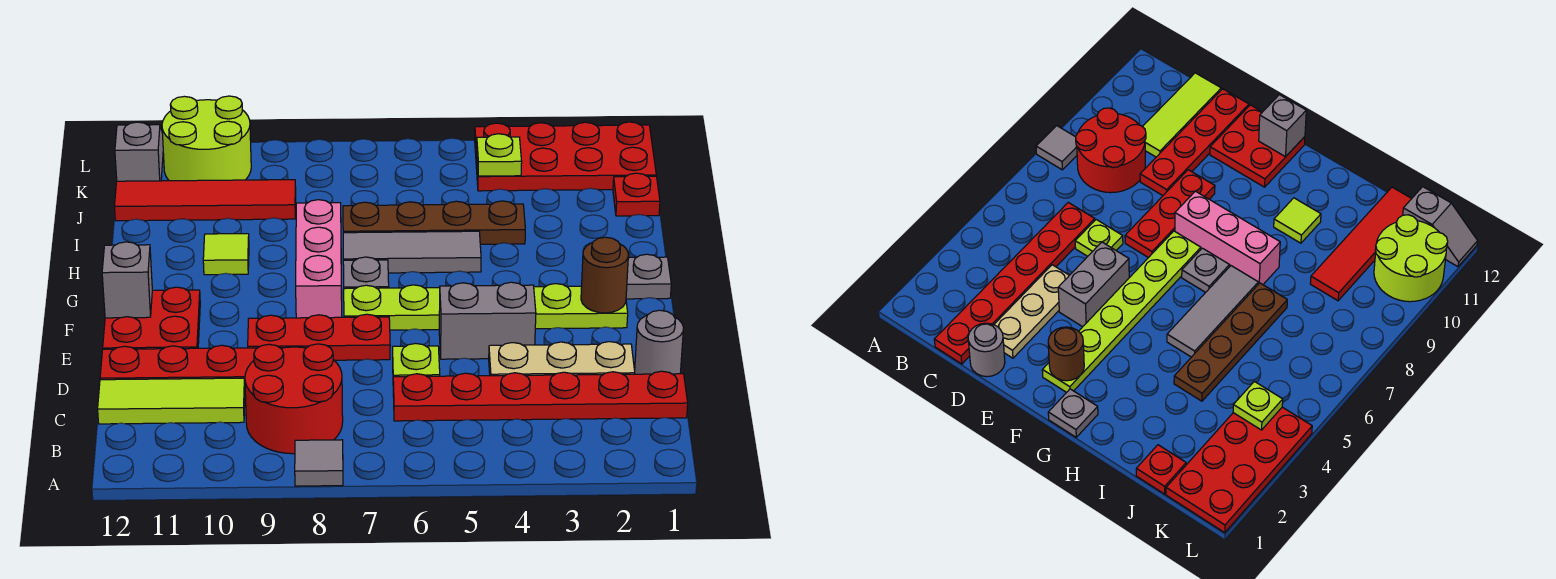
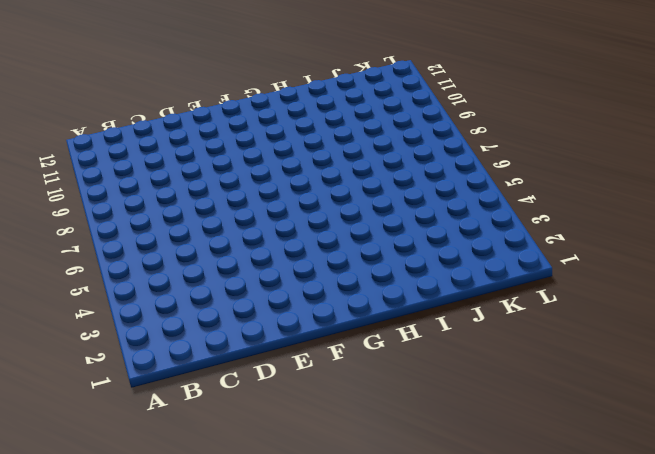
none -> grey tile A8 level 1
none -> red round brick B8:C9 level 1
none -> red plate C1:C6 level 1

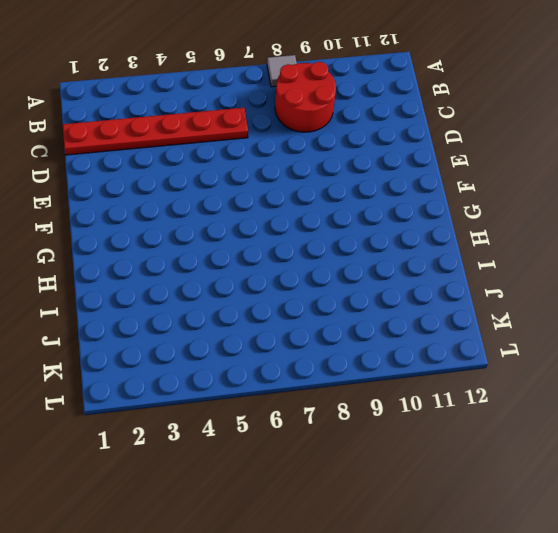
none -> lime tile C10:C12 level 1
none -> grey round brick D1 level 1
none -> tan plate D2:D4 level 1

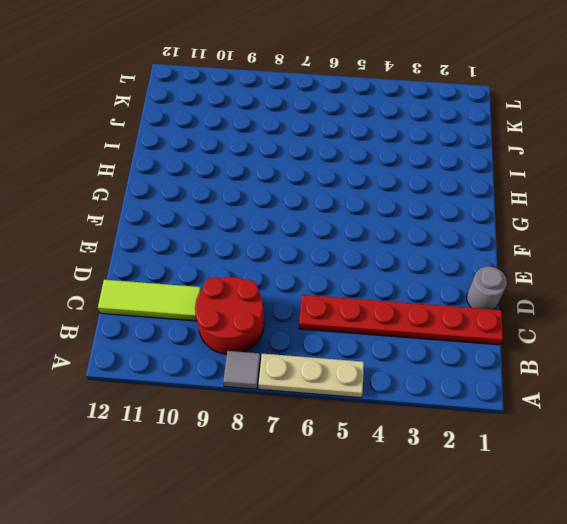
tan plate A5:A7 level 1 -> tan plate D2:D4 level 1
none -> lime plate D6 level 1
none -> red plate D9:D12 level 1
none -> grey brick E4:E5 level 1

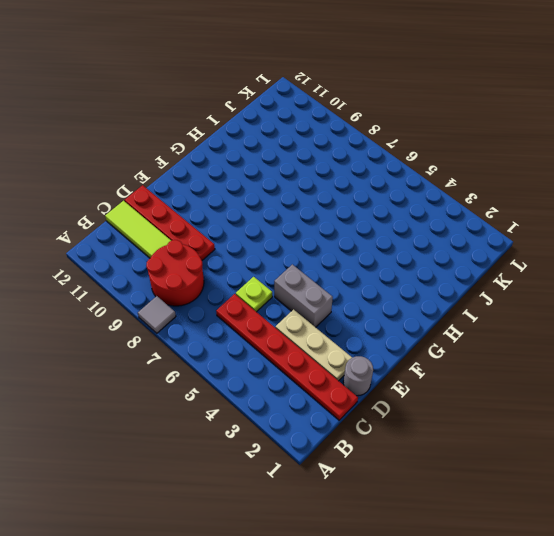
none -> red plate E7:E9 level 1
none -> red plate E11:F12 level 1
none -> lime plate F2:F7 level 1

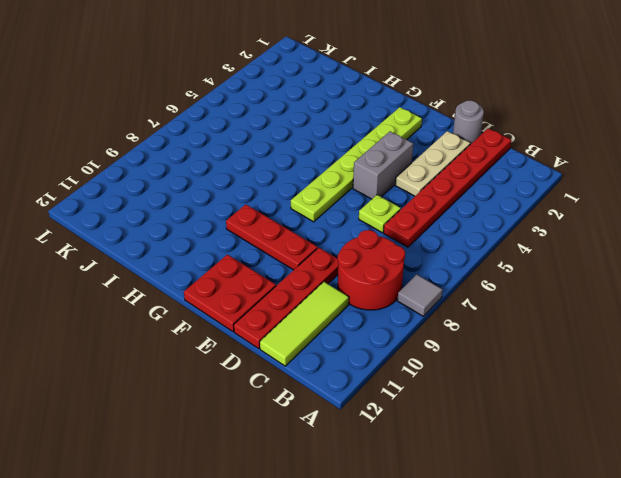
red plate E9:G9 level 1 -> red plate E7:E9 level 1
none -> pink brick F8:H8 level 1
none -> grey plate G1 level 1
none -> grey plate G7 level 1

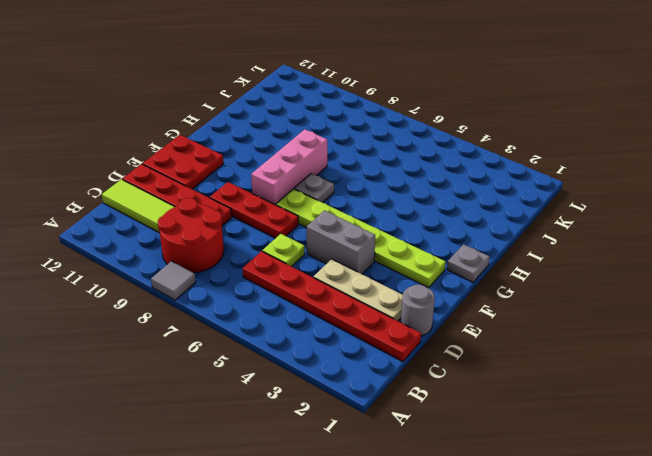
none -> grey tile H5:H7 level 1
none -> lime tile H10 level 1
none -> brown plate I4:I7 level 1

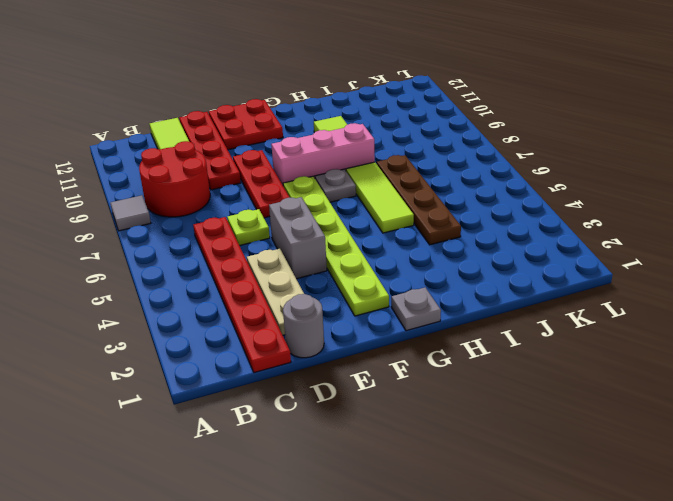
lime tile H5:H7 level 1 -> grey tile H5:H7 level 1
none -> red plate J1 level 1
none -> red tile J9:J12 level 1
none -> red plate K1:L4 level 1

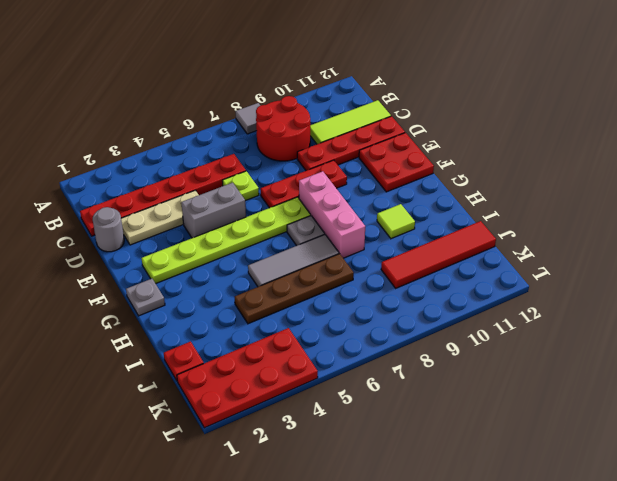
none -> lime round brick K10:L11 level 1
none -> grey slope K12:L12 level 1 top K
none -> brown round brick F2 level 2

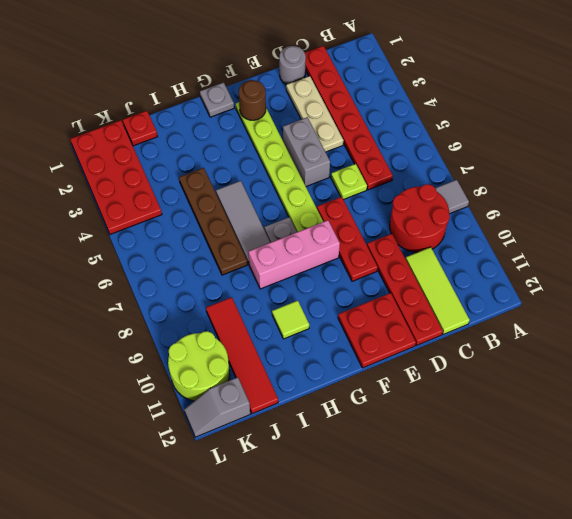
none -> grey brick F12 level 2
none -> lime plate K4 level 2

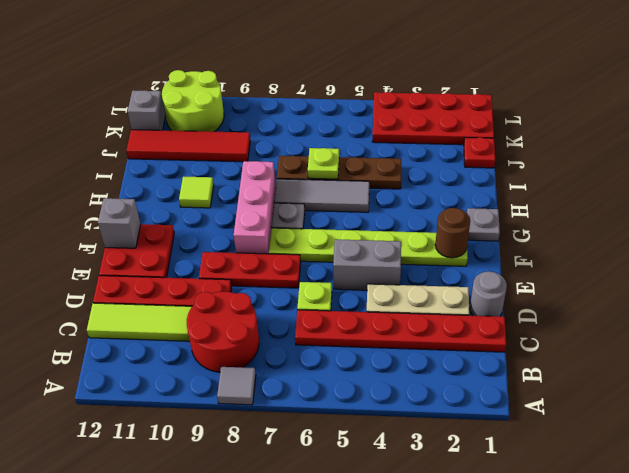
lime plate I6 level 2 -> lime plate K4 level 2

